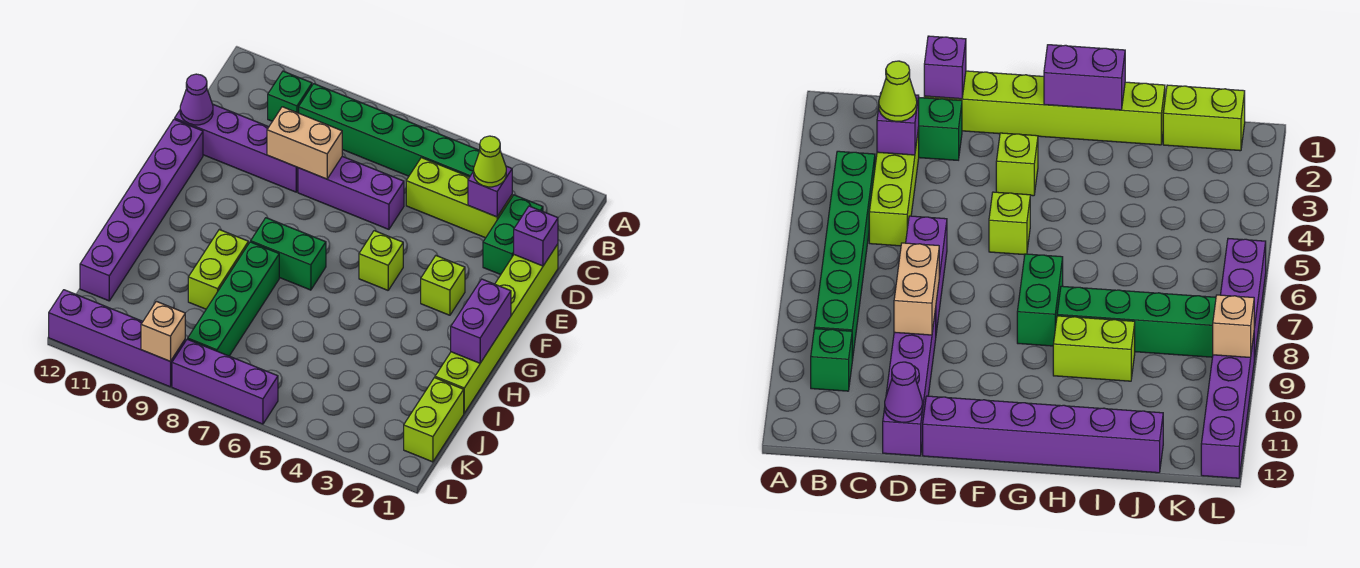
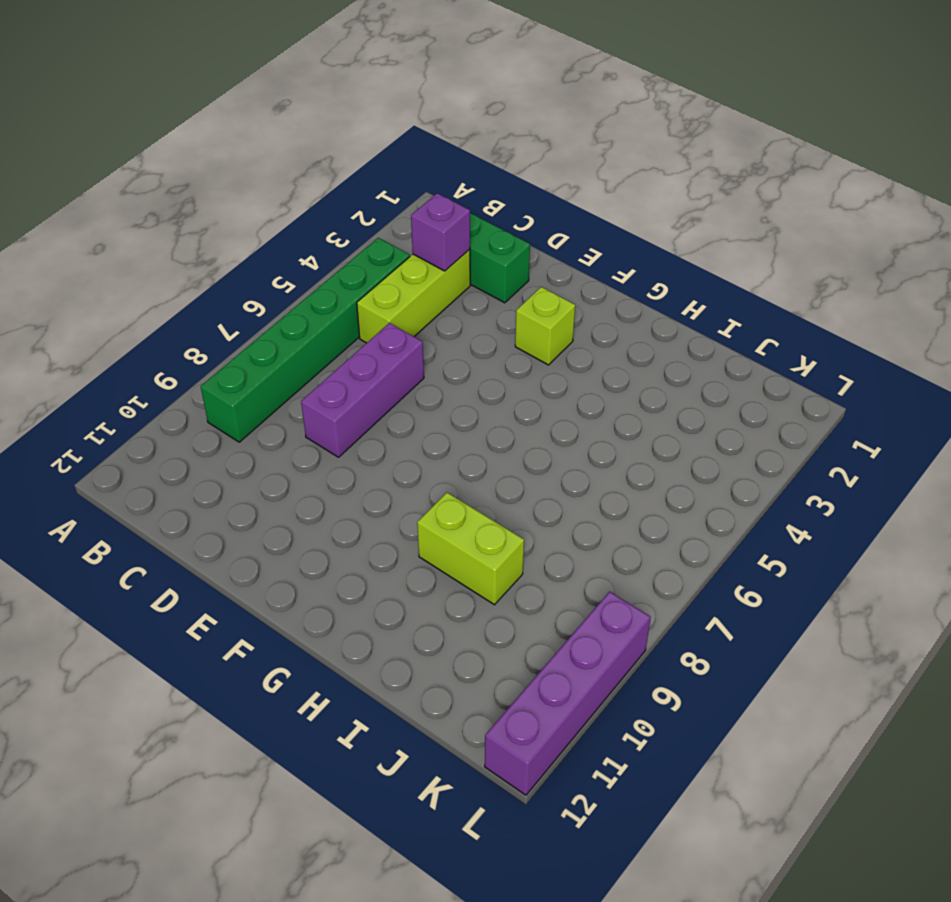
none -> green brick B10 level 1
none -> lime brick D1:I1 level 1
none -> purple brick D9:D12 level 1

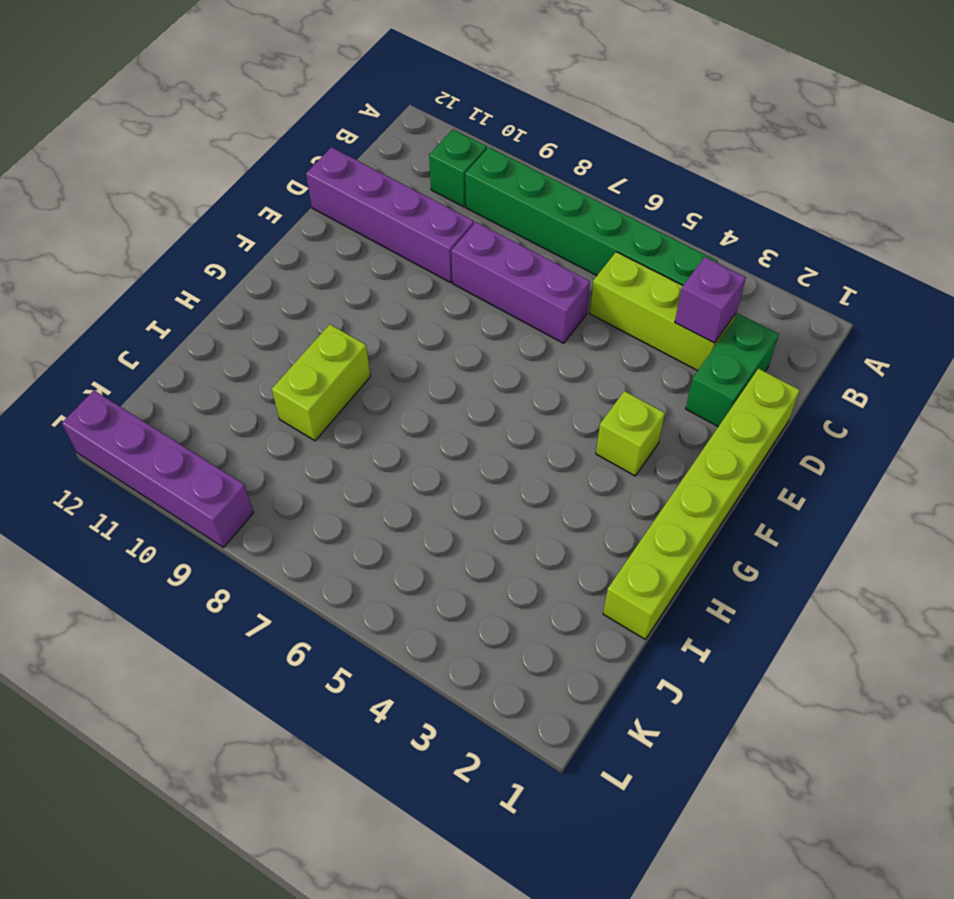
none -> purple brick E12:J12 level 1
none -> lime brick F5 level 1
none -> green brick G7:G8 level 1

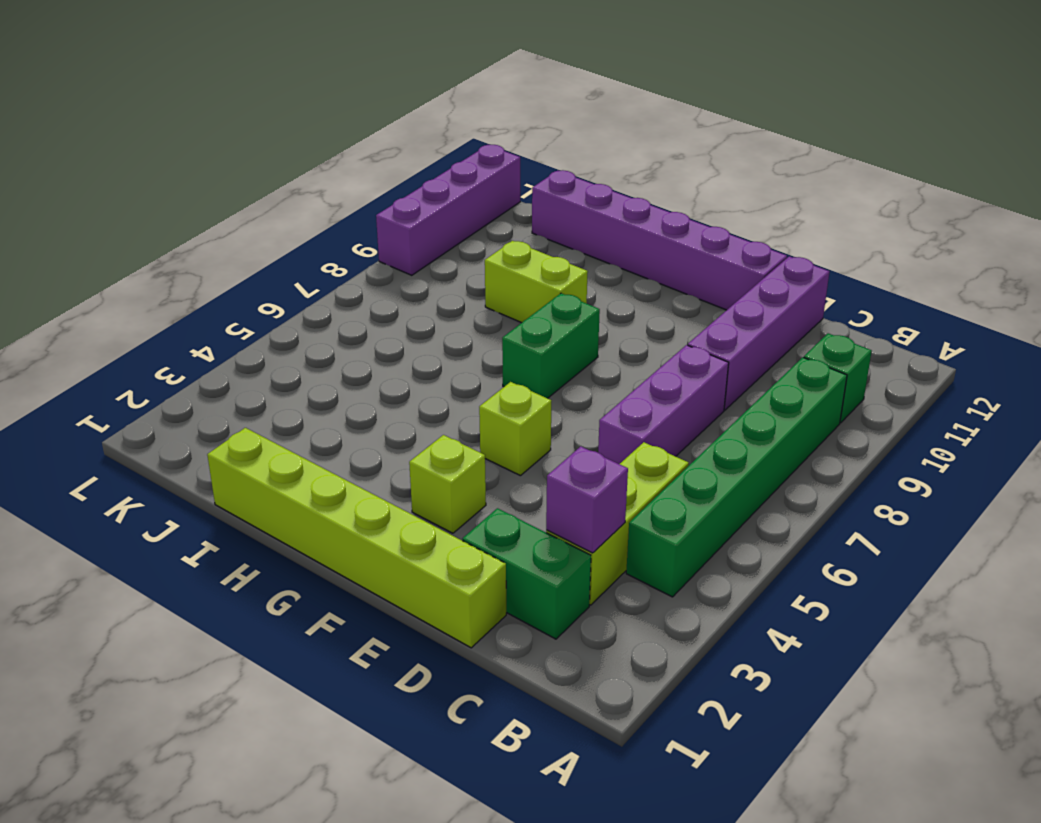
none -> green brick H8:K8 level 1
none -> lime brick J1:K1 level 1
none -> purple brick L6:L8 level 1

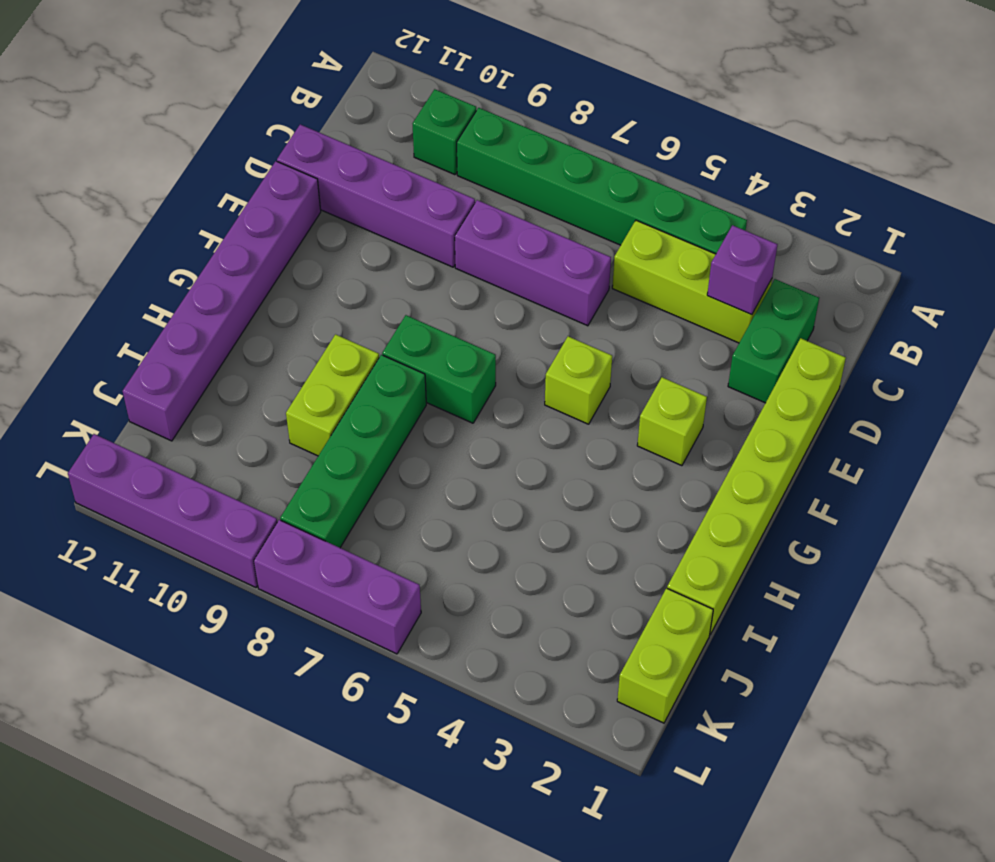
none -> purple brick D1 level 2
none -> tan brick D8:D9 level 2
none -> purple cone D12 level 2

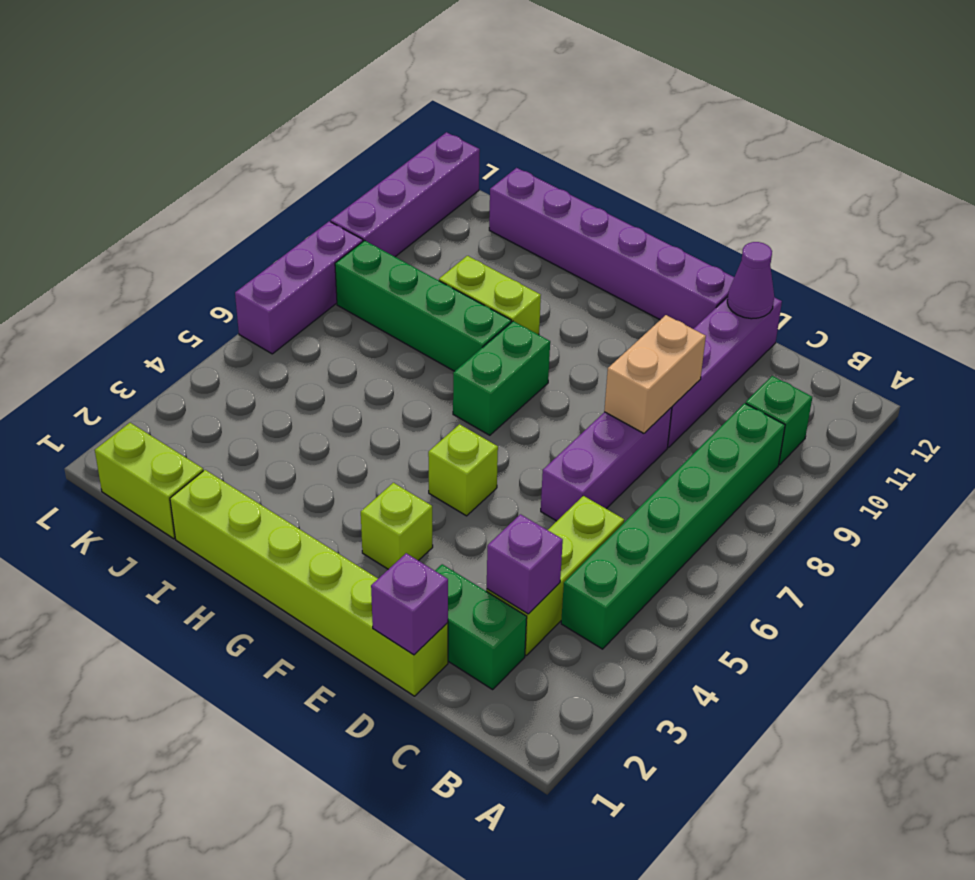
none -> purple brick G1:H1 level 2
none -> tan brick L9 level 2
none -> lime cone C3 level 3

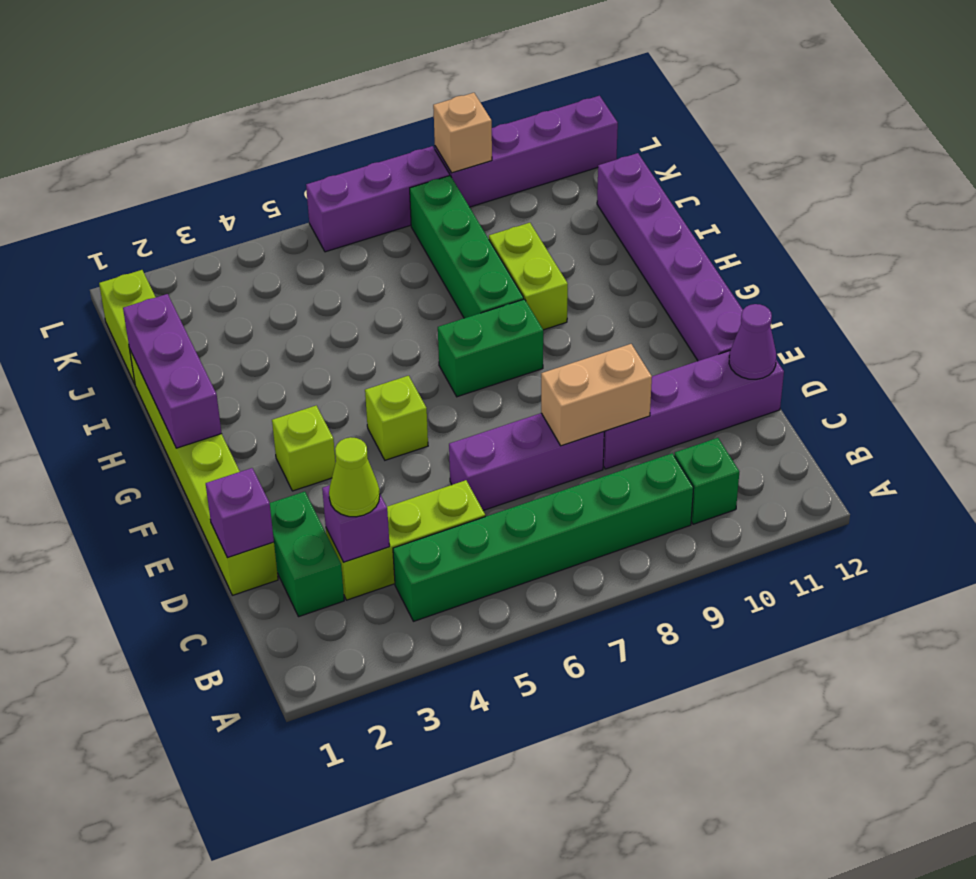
purple brick G1:I1 level 2 -> purple brick G1:H1 level 2

